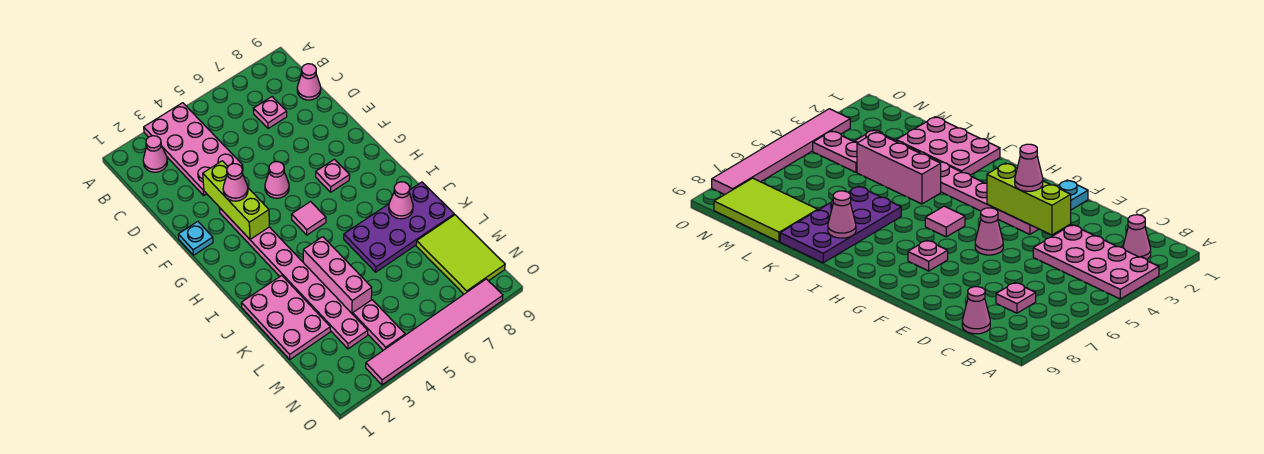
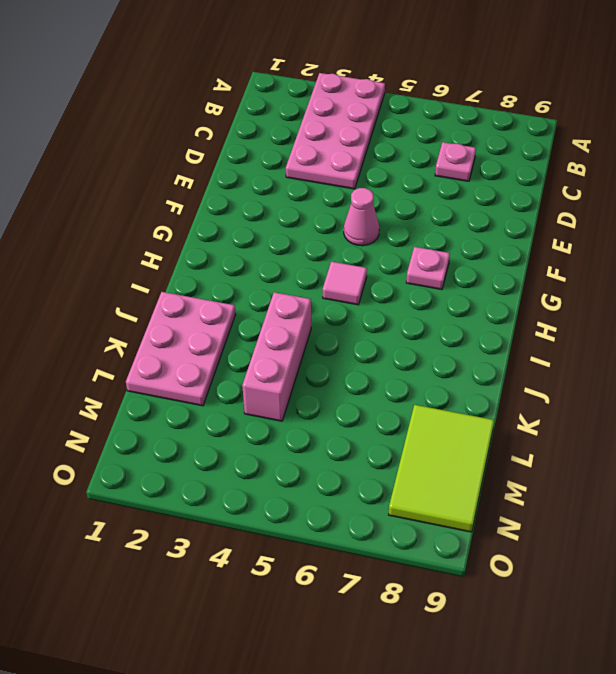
none -> pink cone B2 level 1
none -> pink cone C9 level 1
none -> cyan plate F1 level 1

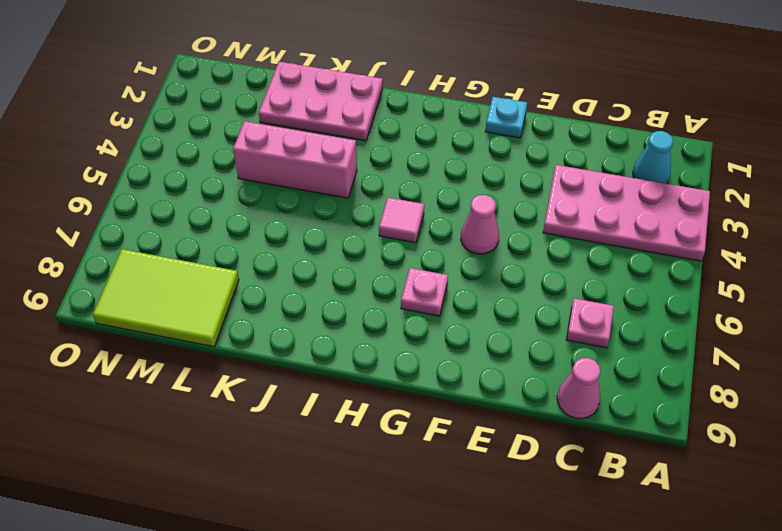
cyan cone B2 level 1 -> pink cone B2 level 1
none -> pink plate F3:M3 level 1
none -> purple plate J6:K9 level 1
none -> pink plate M4:N4 level 1

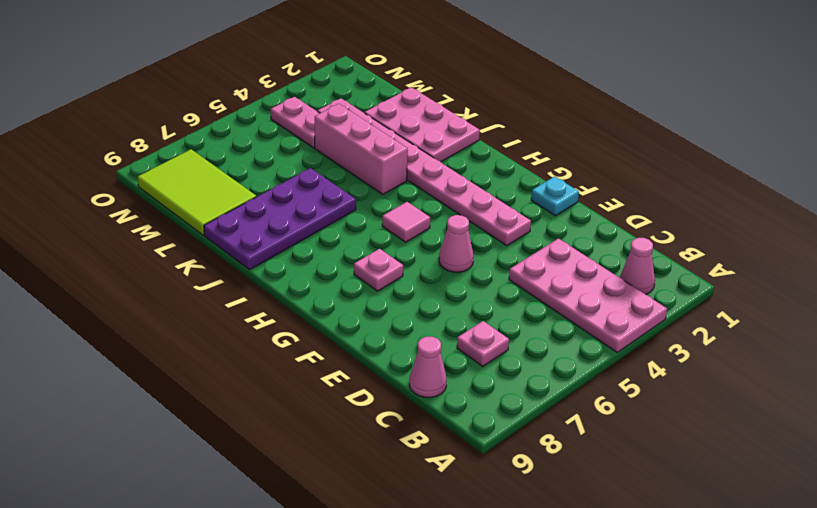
none -> pink tile O3:O8 level 1
none -> lime brick E3:G3 level 2
none -> pink cone J8 level 2

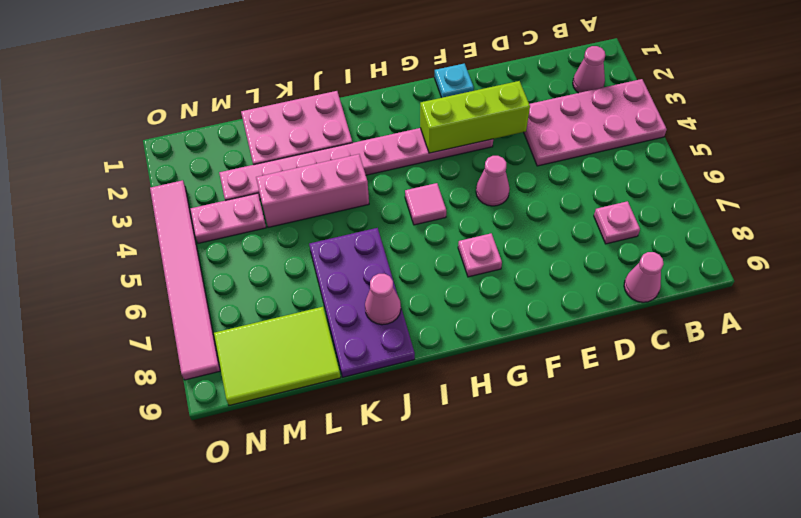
none -> pink cone F3 level 3

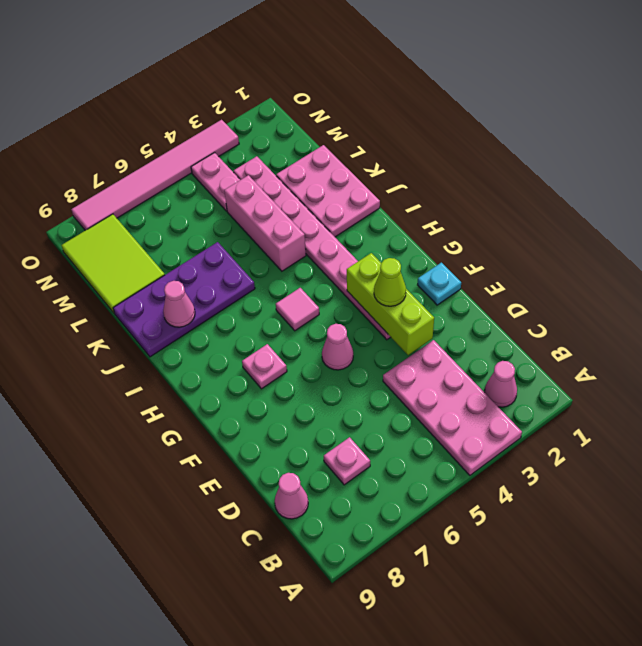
lime cone F3 level 3 -> pink cone F3 level 3

